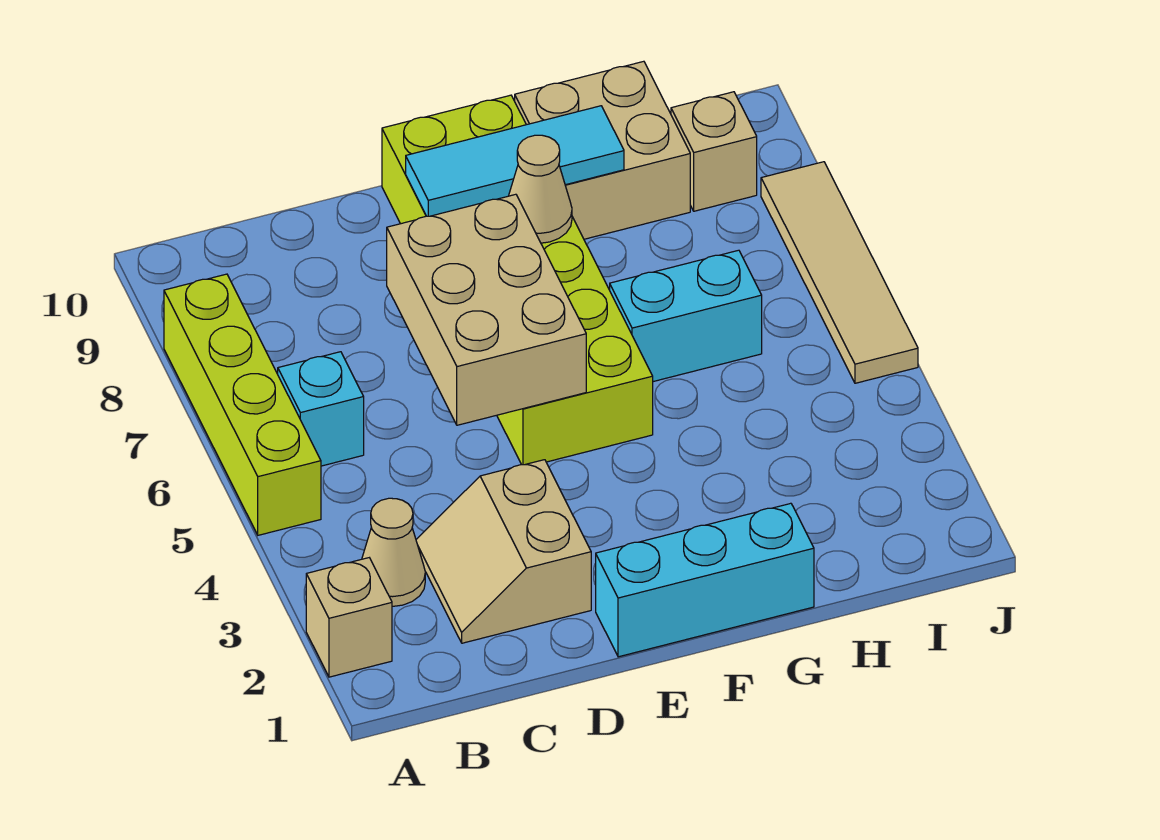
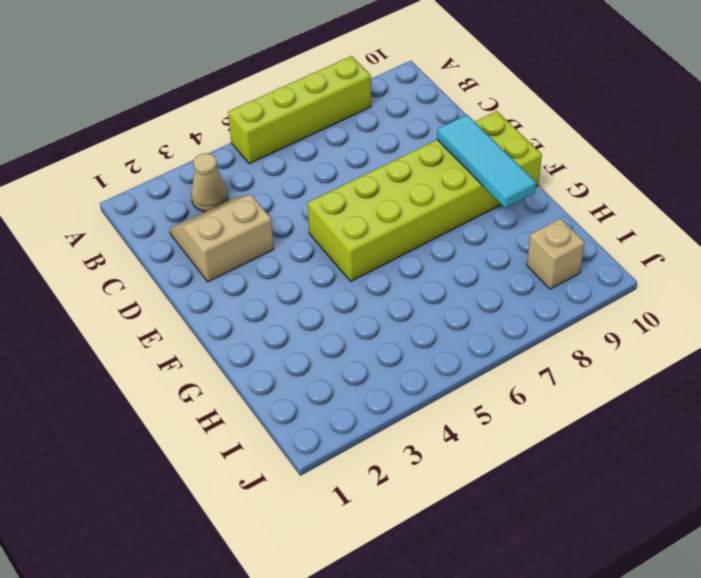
none -> tan brick A2 level 1
none -> cyan brick B6 level 1
none -> cyan brick E1:G1 level 1

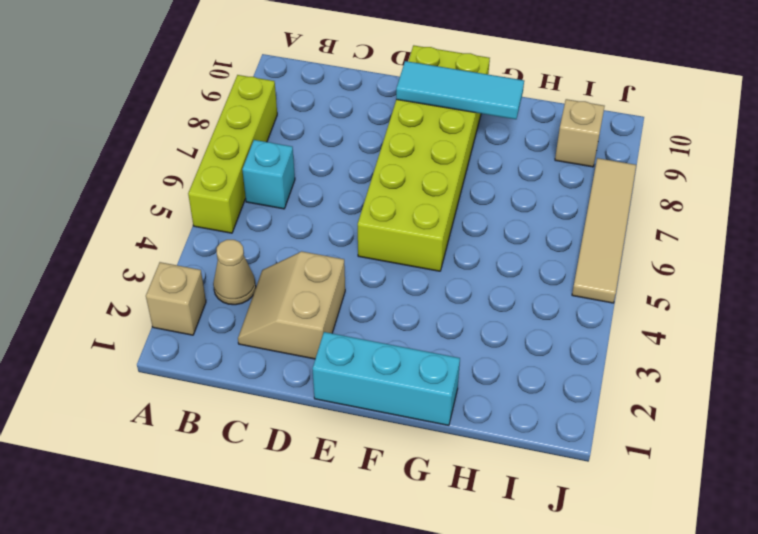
none -> cyan brick G6:H6 level 1
none -> tan brick G9:H10 level 1
none -> tan brick D5:E7 level 2

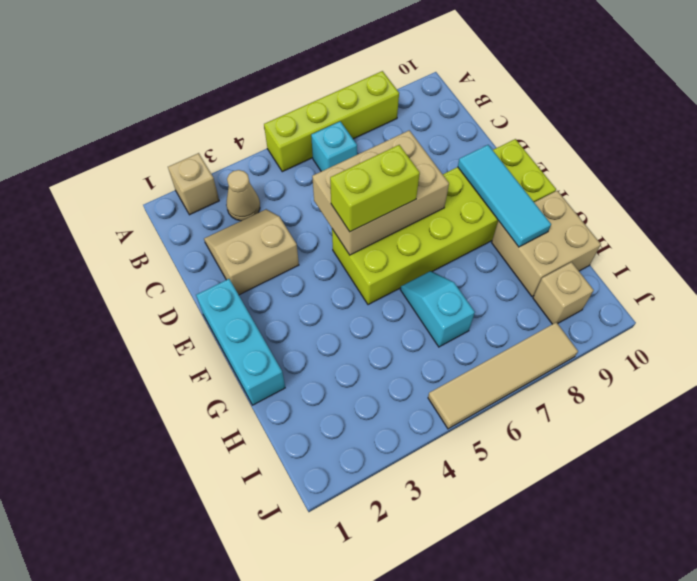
lime brick E5:E6 level 3 -> none
cyan slope G6:H6 level 1 top H -> cyan brick G6:H6 level 1
none -> tan cone F8 level 2

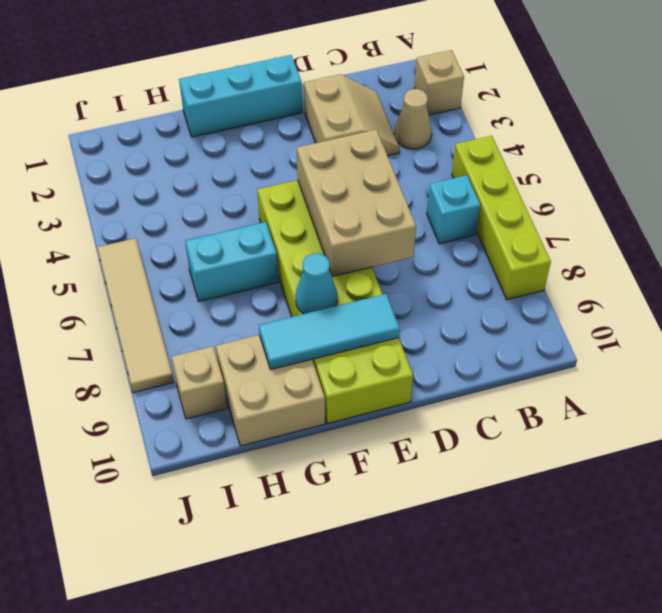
cyan cone F8 level 2 -> tan cone F8 level 2

